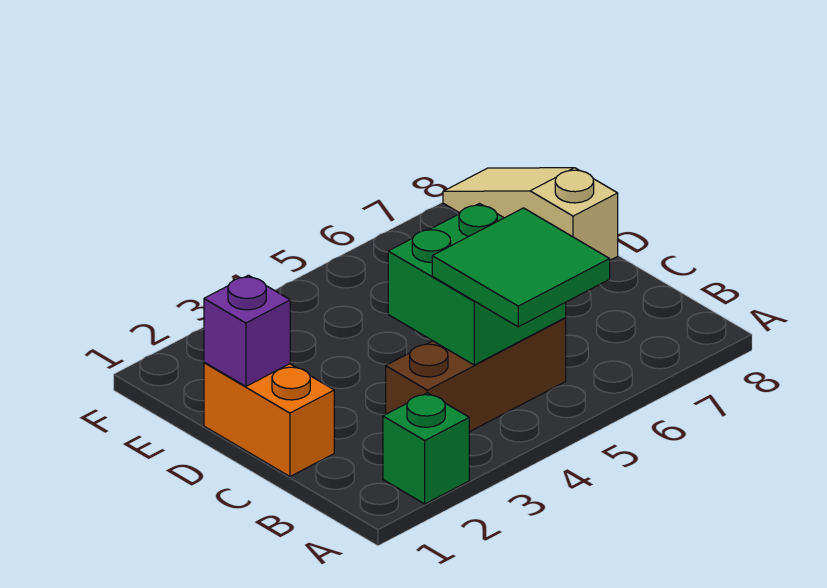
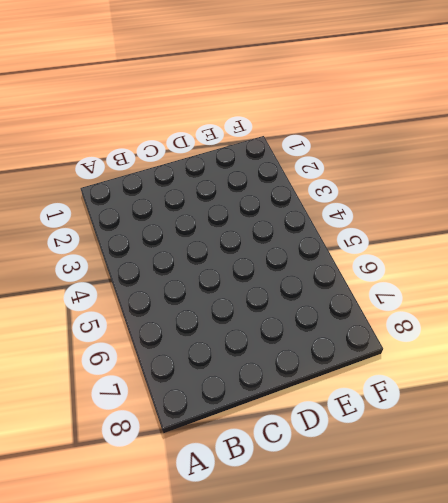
none -> green brick A2 level 1
none -> brown brick B3:B5 level 1

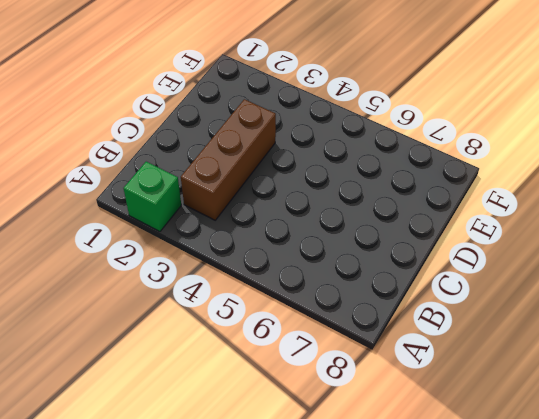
brown brick B3:D3 level 1 -> brown brick B3:B5 level 1
none -> orange brick C1:D1 level 1
none -> tan slope D8:F8 level 1 top D

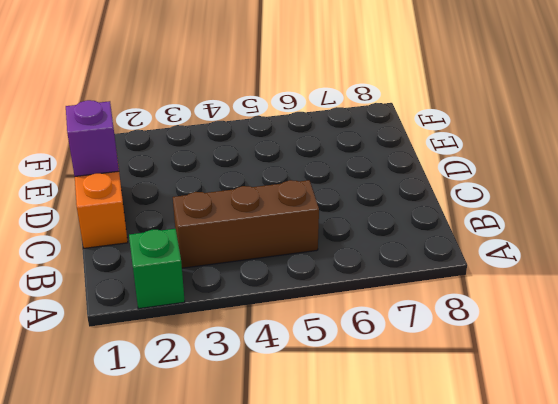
none -> tan slope D8:F8 level 1 top D
none -> green brick B4:C5 level 2

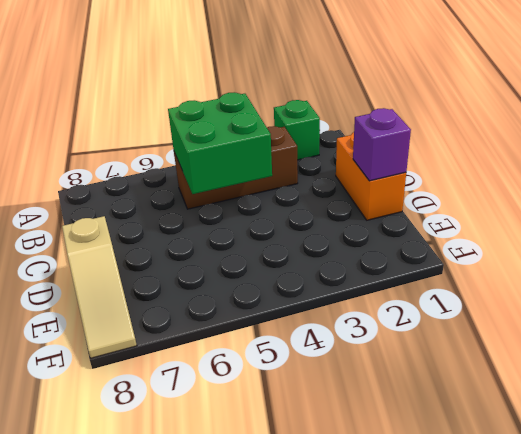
none -> green tile A4:B5 level 3

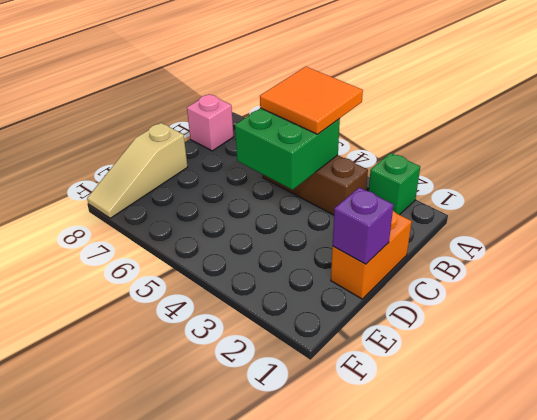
orange tile A4:B5 level 3 -> green tile A4:B5 level 3
pink brick B8 level 1 -> none

